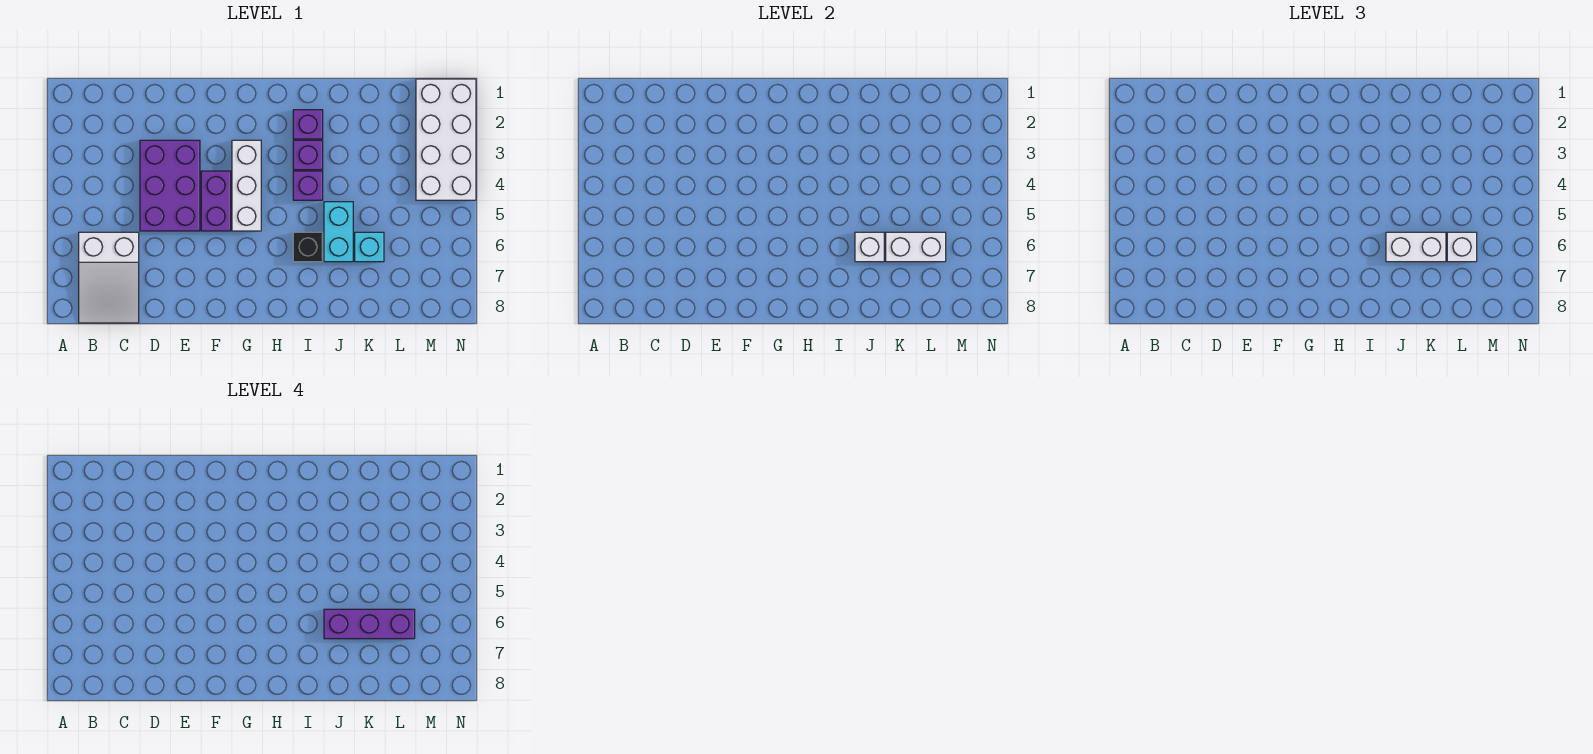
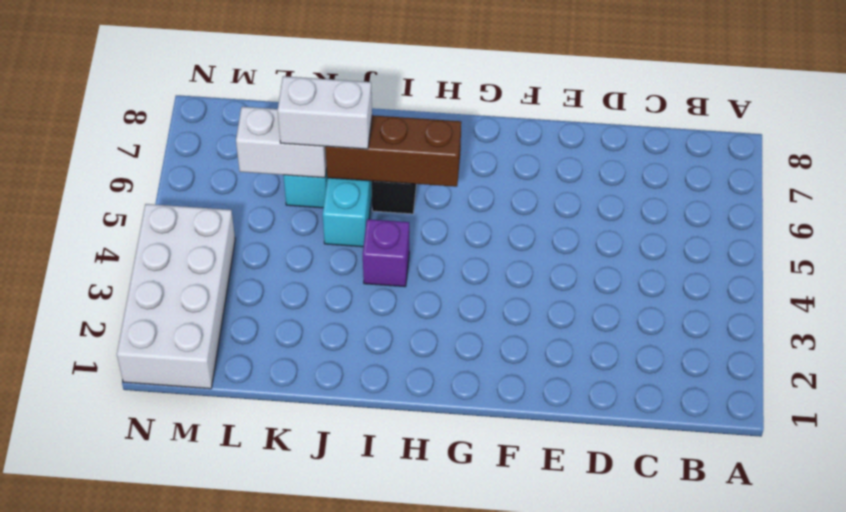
brown brick H6:J6 level 2 -> white brick J6 level 2
none -> white slope B6:C8 level 1 top 6
none -> purple brick D3:E5 level 1
none -> purple brick F4:F5 level 1

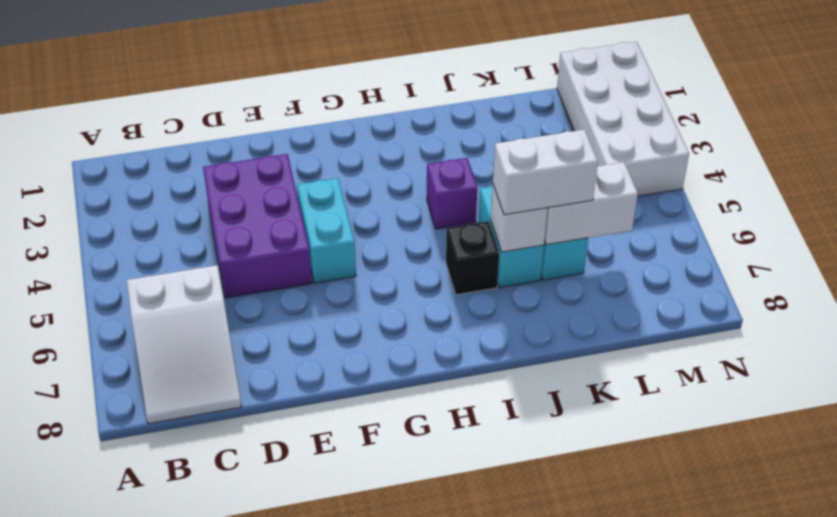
cyan brick F4:F5 level 1 -> purple brick F4:F5 level 1
none -> white brick G3:G5 level 1
none -> purple brick I2 level 1
none -> purple brick I3 level 1

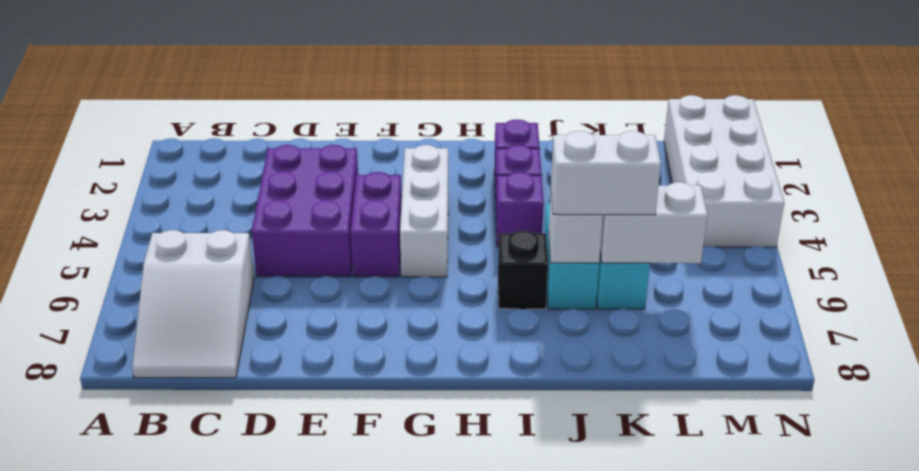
none -> white brick L6 level 3
none -> purple brick J6:L6 level 4

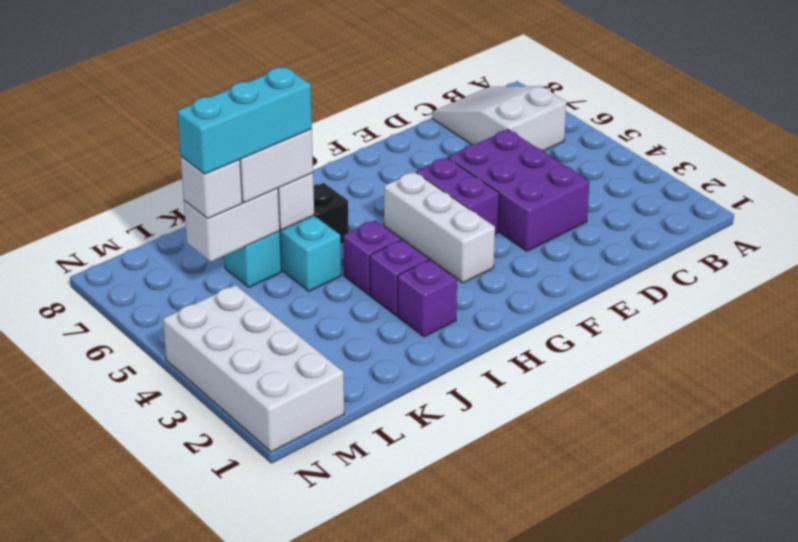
cyan brick J6:L6 level 4 -> purple brick J6:L6 level 4

